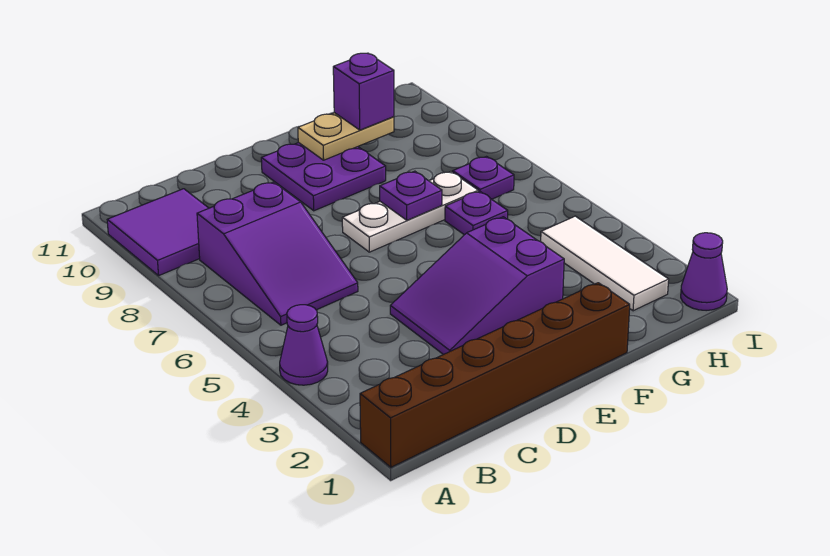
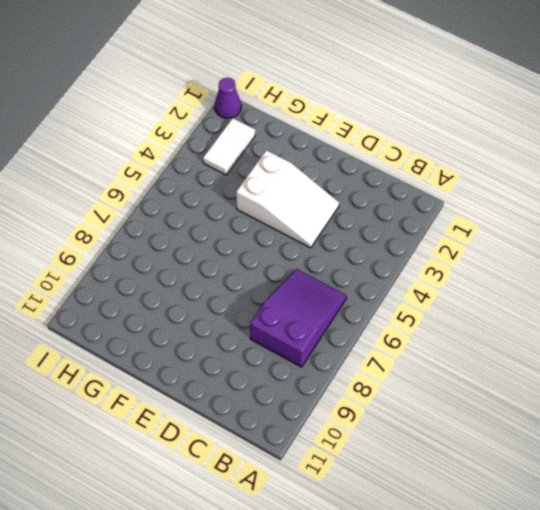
white slope D3:F4 level 1 top F -> purple slope D3:F4 level 1 top F
white tile H2:H3 level 1 -> white tile H2:H4 level 1
none -> brown brick A1:F1 level 1
none -> purple cone A4 level 1
none -> purple tile A9:B10 level 1

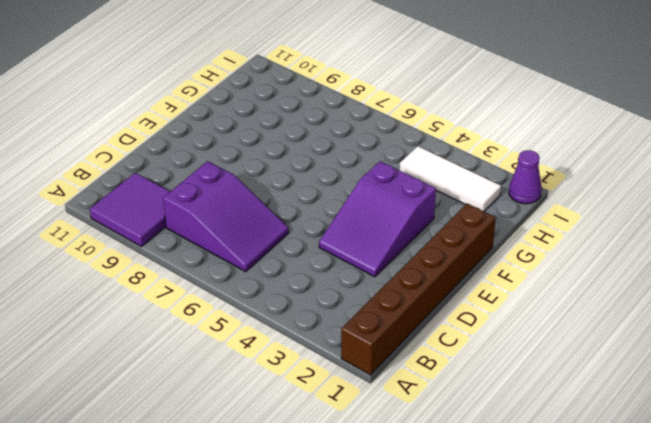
none -> purple cone A4 level 1
none -> white plate E7:G7 level 1
none -> purple plate E9:F10 level 1

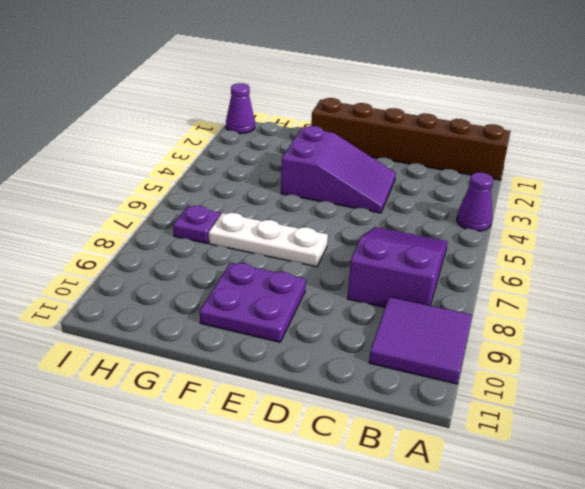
none -> purple plate G6 level 1
none -> white tile H2:H4 level 1
none -> purple plate F7 level 2

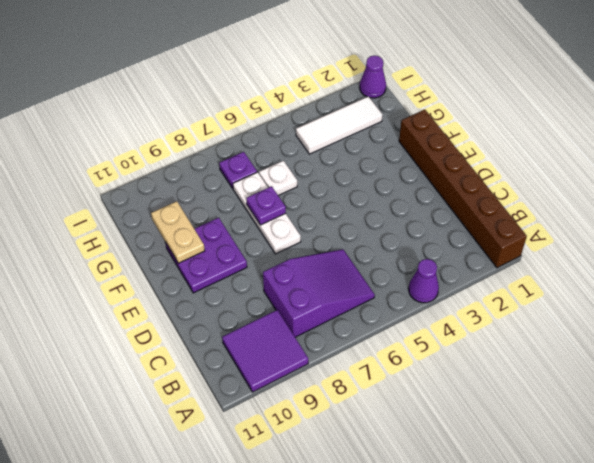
white plate G6 level 1 -> purple plate G6 level 1
none -> purple slope D3:F4 level 1 top F
none -> purple brick G10 level 3

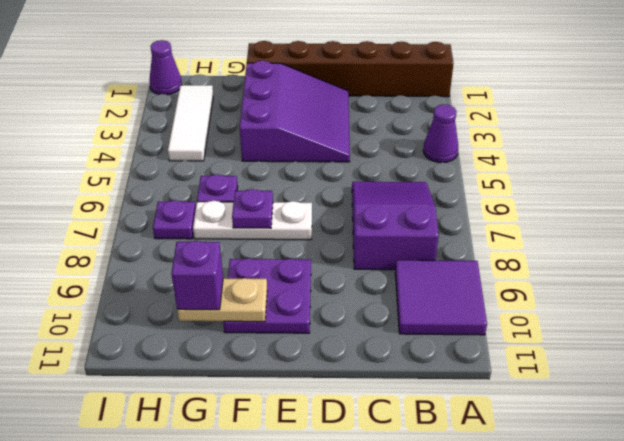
purple slope D2:F4 level 1 top F -> purple slope D3:F4 level 1 top F

